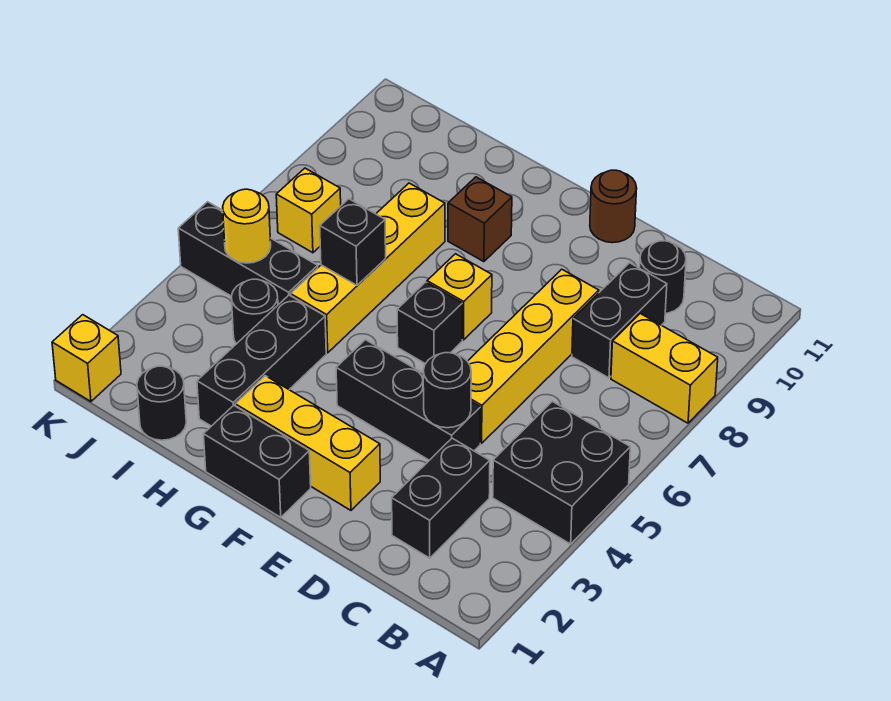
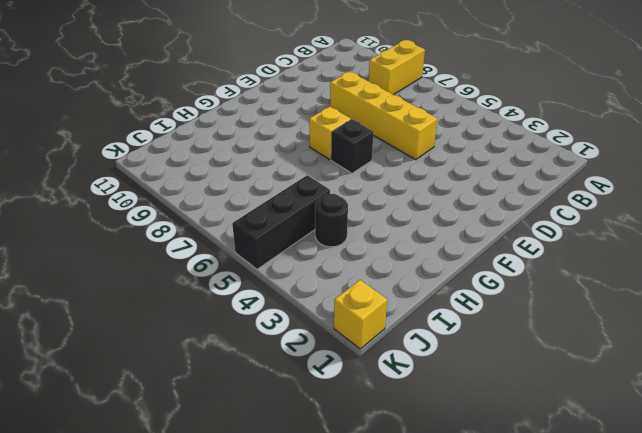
none -> black brick A4:B5 level 1
none -> black brick C2:C3 level 1
none -> black brick C8:C9 level 1

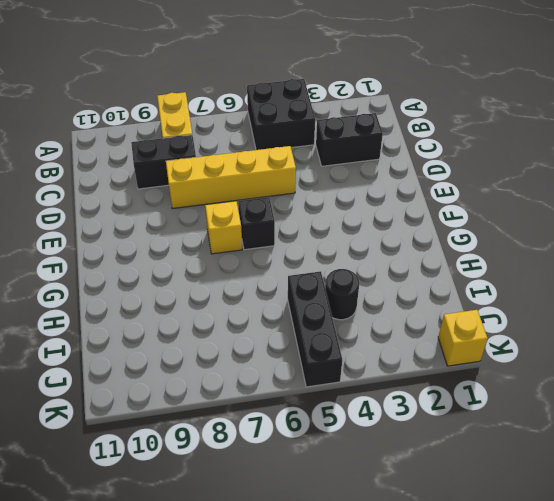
none -> black round brick C10 level 1
none -> black brick D4:F4 level 1
none -> yellow brick E2:G2 level 1

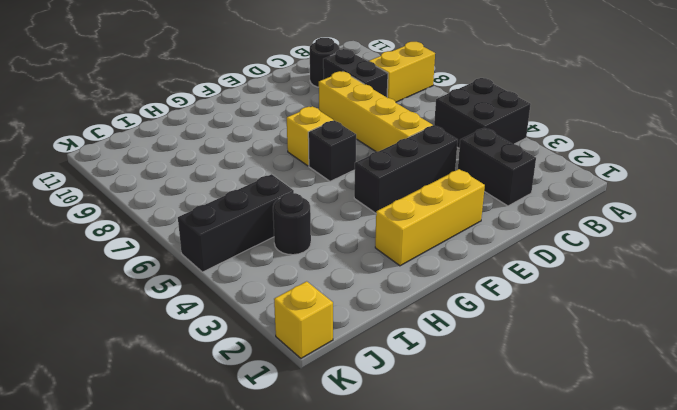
none -> brown round brick E11 level 1
none -> black brick F1:G1 level 1
none -> brown brick G9 level 1

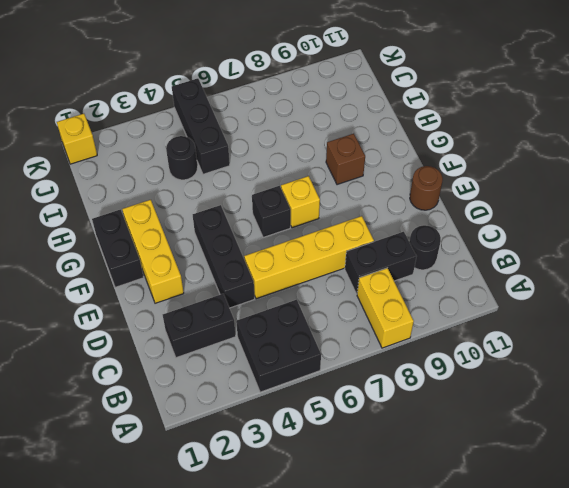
none -> black brick H2:H4 level 1
none -> yellow brick H5:H8 level 1
none -> black round brick I1 level 1

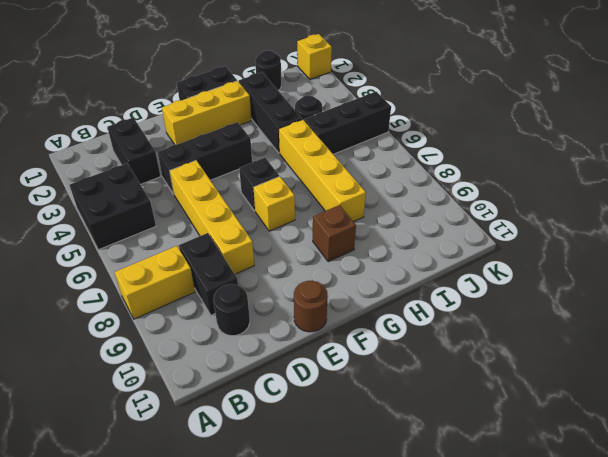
none -> yellow brick J7 level 1
none -> black round brick D4 level 2
none -> black brick H6 level 2

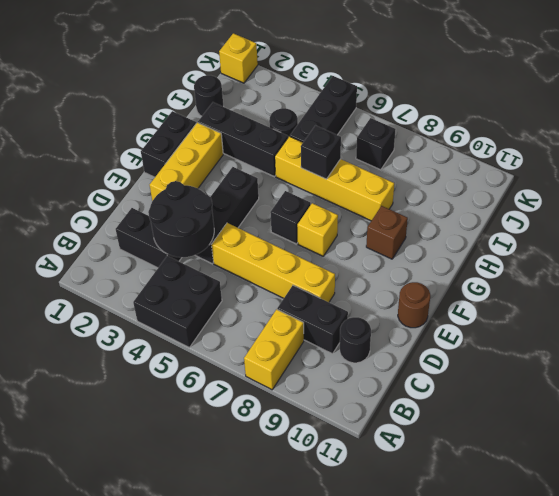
black round brick C3:D4 level 2 -> black round brick D4 level 2
black brick J7 level 1 -> yellow brick J7 level 1
none -> yellow round brick J5 level 2

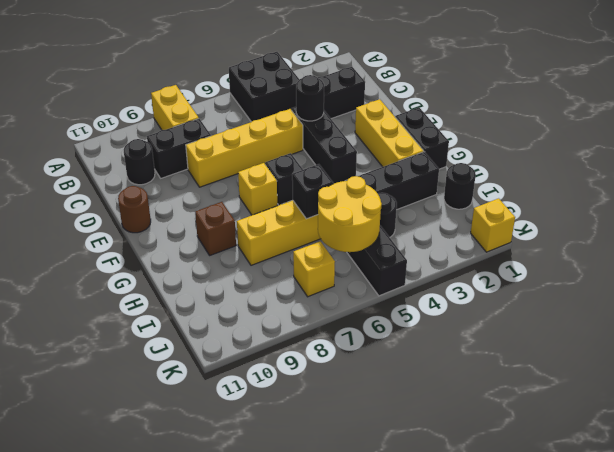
yellow round brick I5:J6 level 2 -> yellow round brick J5 level 2

